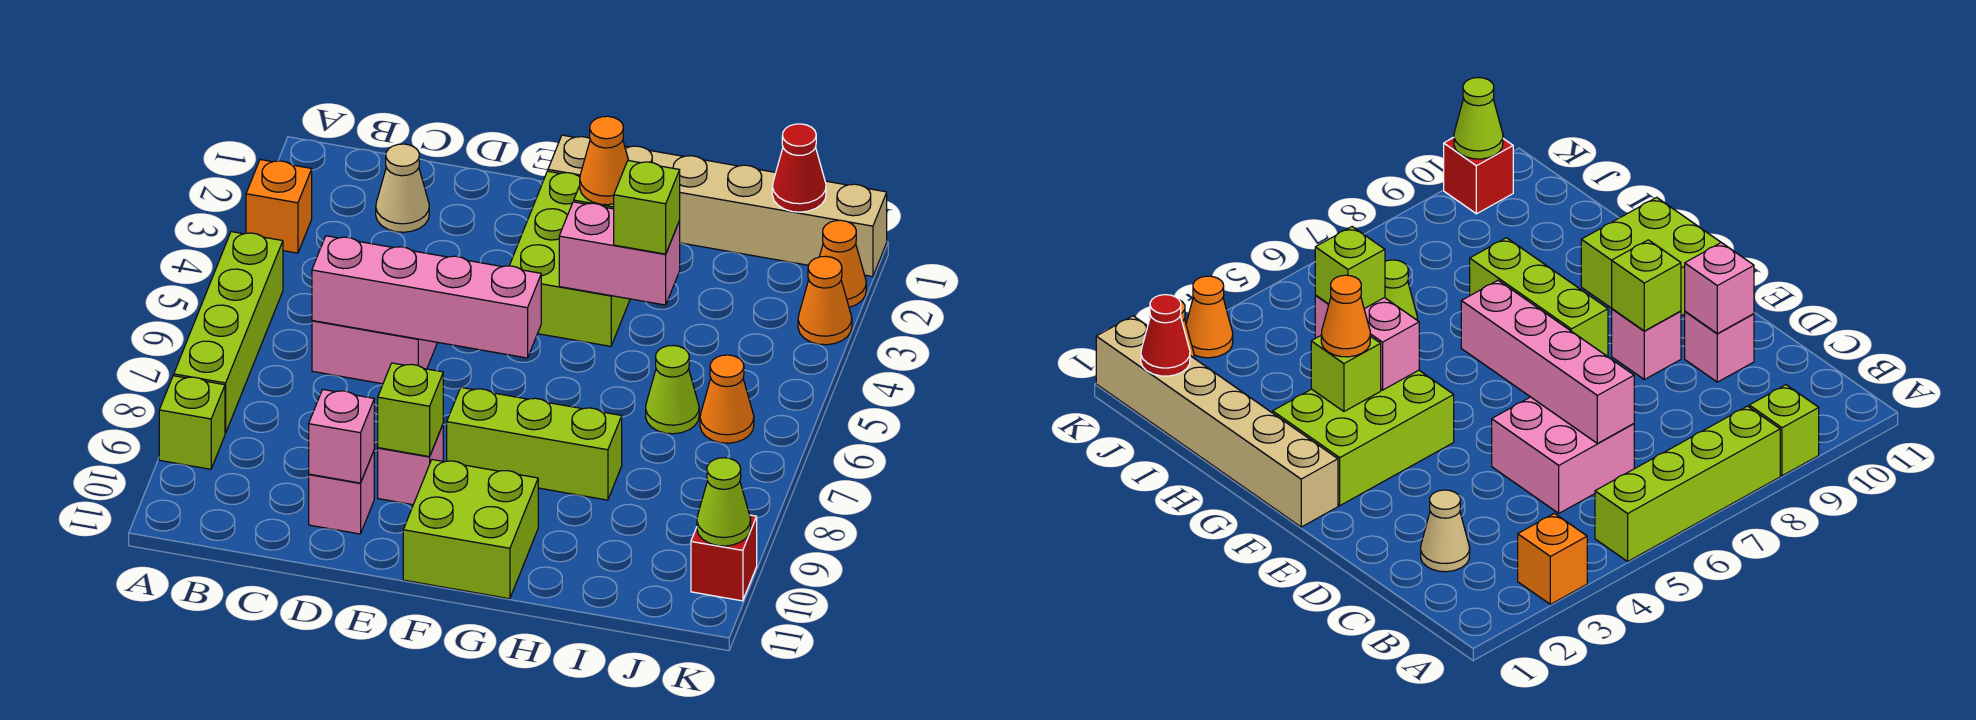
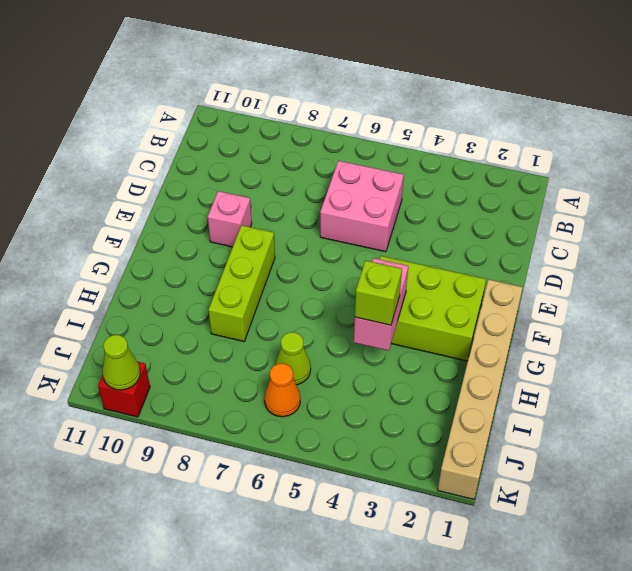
none -> orange brick A3 level 1
none -> lime brick A5:A8 level 1
none -> lime brick A9 level 1

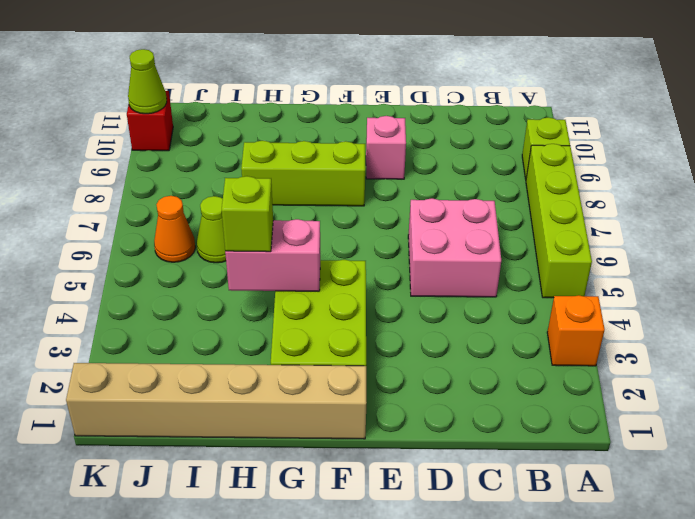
none -> tan cone C2 level 1
none -> pink brick D10 level 1
none -> lime brick F10:G11 level 1

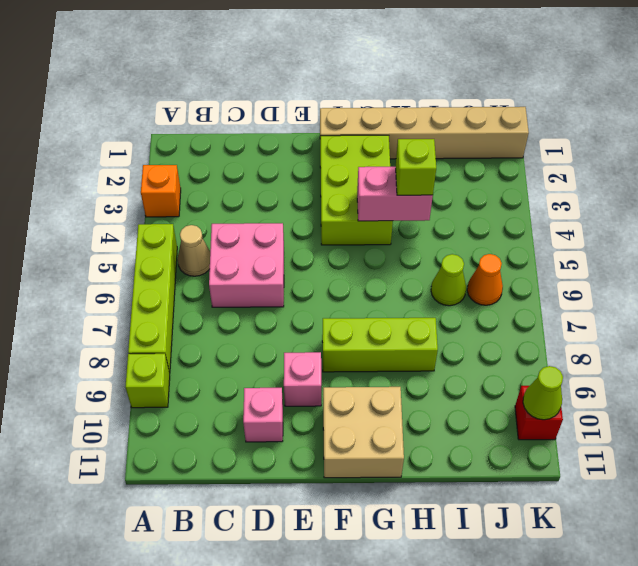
tan cone B5 level 1 -> tan cone C2 level 1
tan brick F10:G11 level 1 -> lime brick F10:G11 level 1
none -> orange cone K2 level 1
none -> orange cone K3 level 1
none -> pink brick C6:F6 level 2

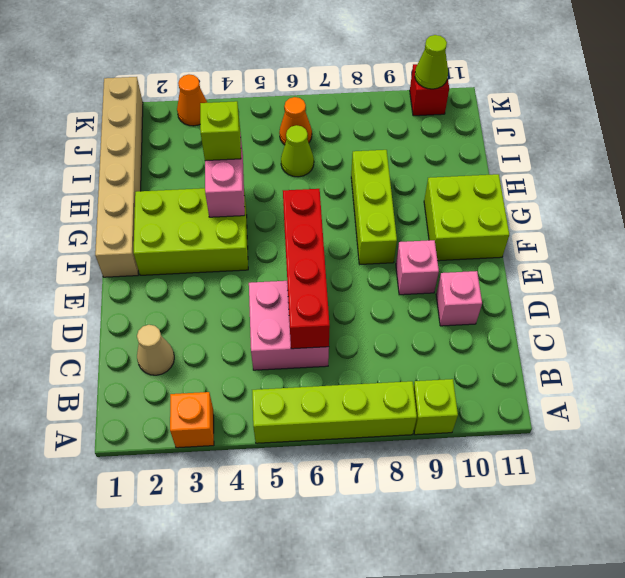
red brick C6:F6 level 2 -> pink brick C6:F6 level 2
none -> orange cone K2 level 1
none -> pink brick D10 level 2
none -> lime brick E9 level 2

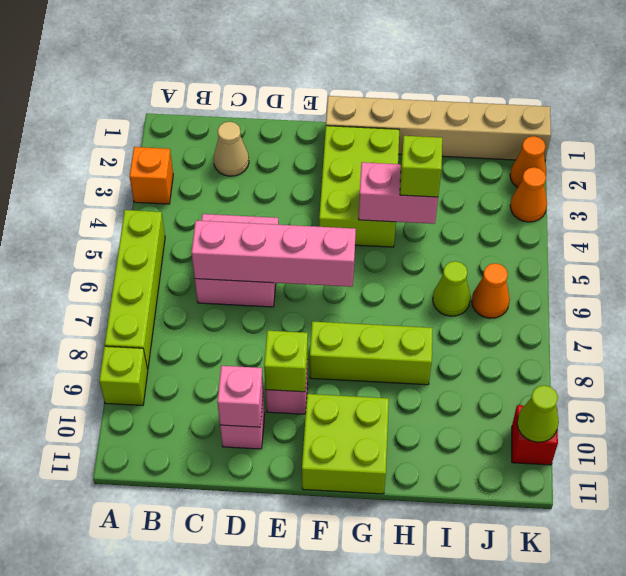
none -> lime brick G3 level 2
none -> red cone J1 level 2
none -> orange cone G3 level 3

